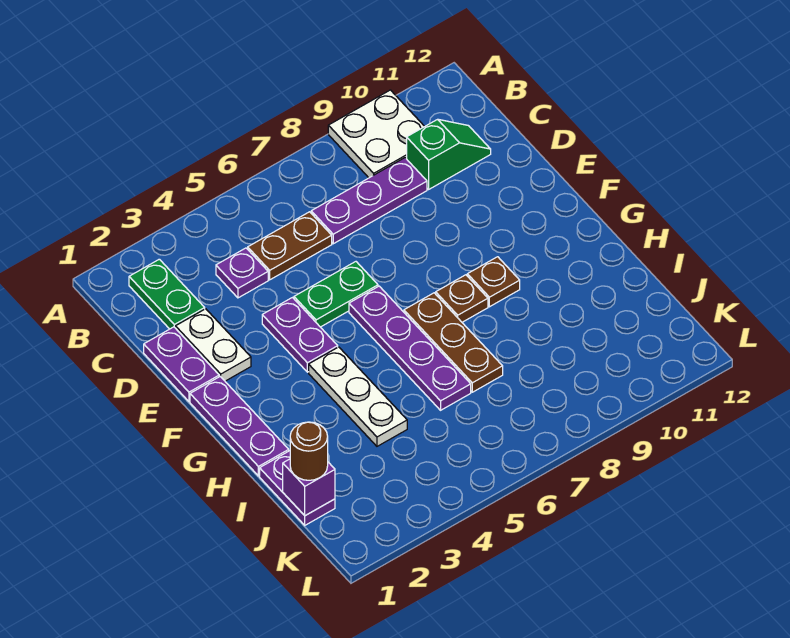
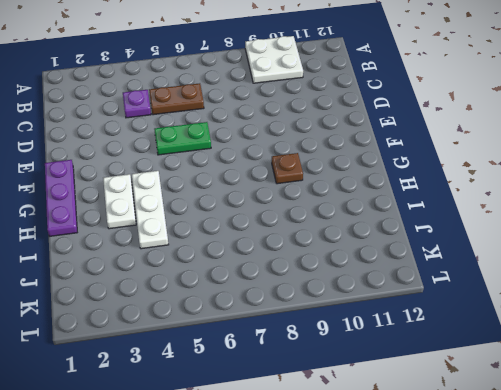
white plate G3:H3 level 1 -> white plate D2:E2 level 1
none -> green plate B2:C2 level 1
none -> purple plate C7:C9 level 1
none -> green slope C10:C11 level 1 top 10

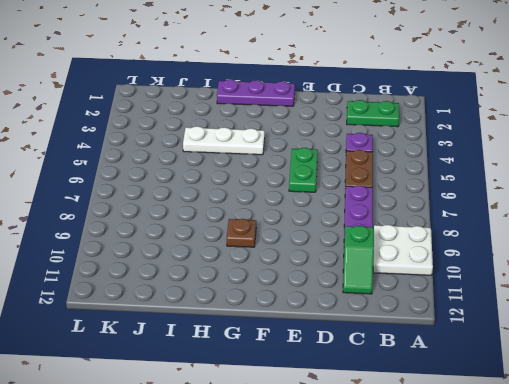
none -> purple plate D1:E1 level 1
none -> white plate D2:E2 level 1
none -> purple plate E4:F4 level 1

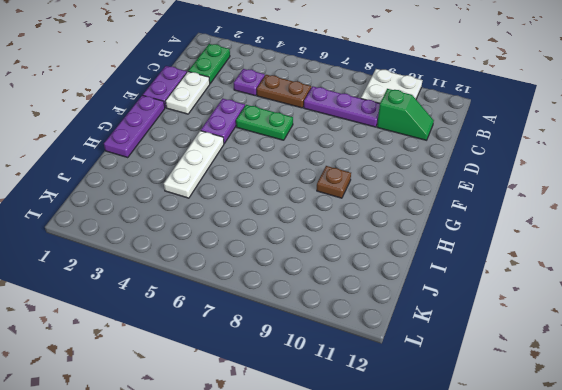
none -> purple plate F6:I6 level 1
none -> brown plate G7:I7 level 1
none -> brown plate G8 level 1

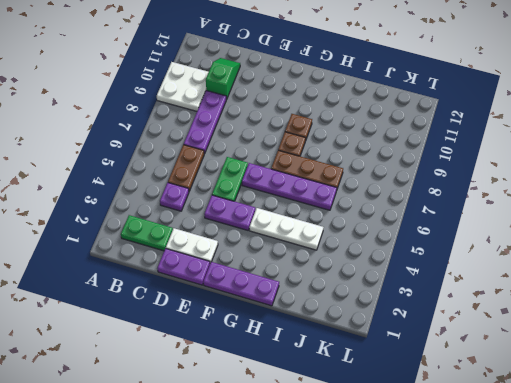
none -> purple plate I1:J1 level 1
none -> purple brick J1 level 2
none -> brown round brick J1 level 3

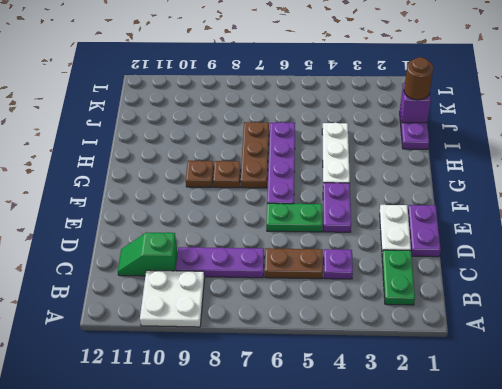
none -> purple plate F1:H1 level 1

